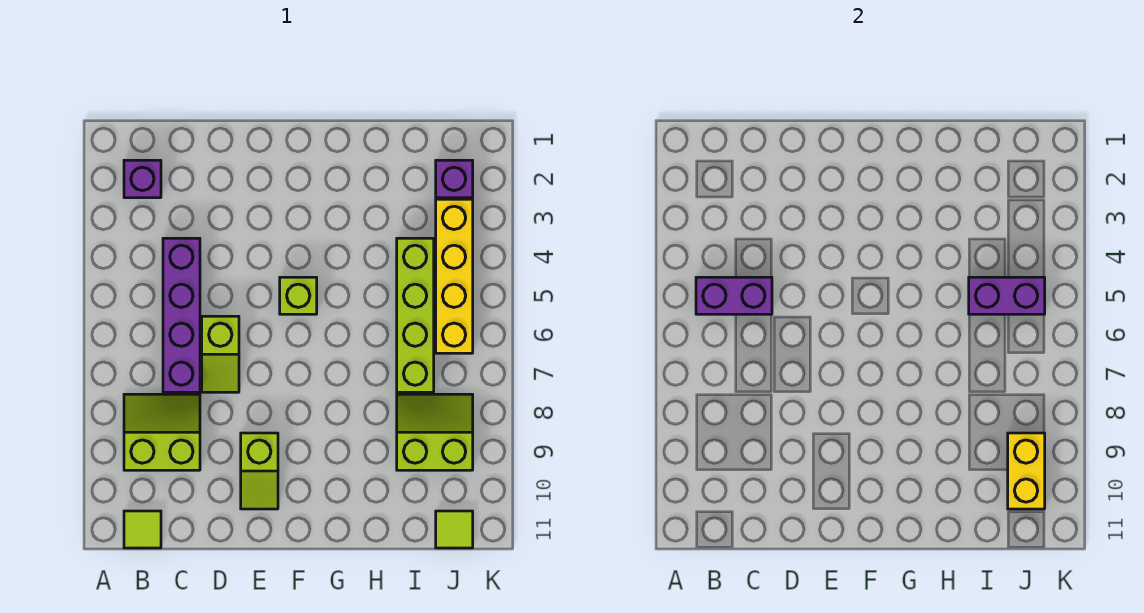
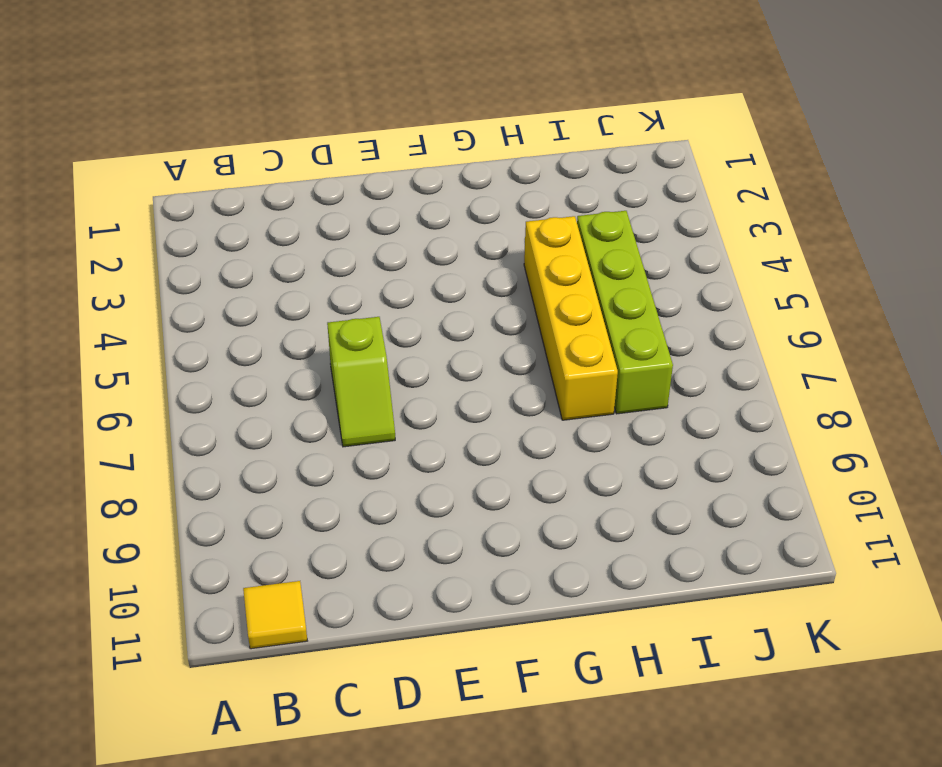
yellow tile B11 level 1 -> lime tile B11 level 1
yellow brick H4:H7 level 1 -> yellow brick J3:J6 level 1
none -> purple brick B2 level 1
none -> lime slope B8:C9 level 1 top 9
none -> purple brick C4:C7 level 1

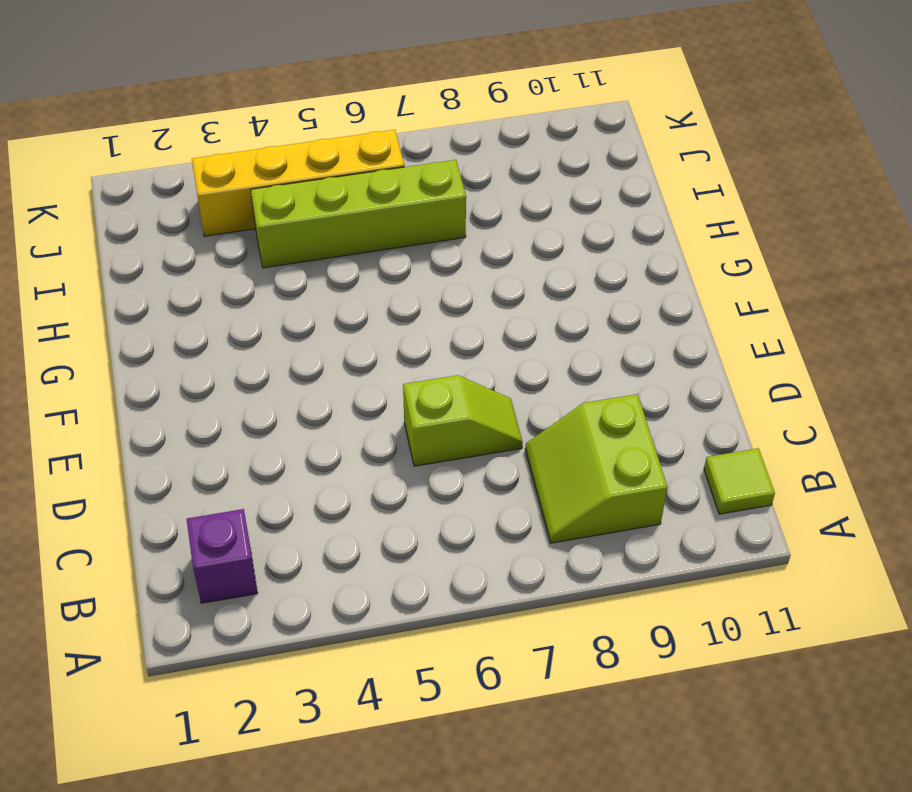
none -> purple brick C4:C7 level 1
none -> lime slope E9:E10 level 1 top 9
none -> lime brick F5 level 1

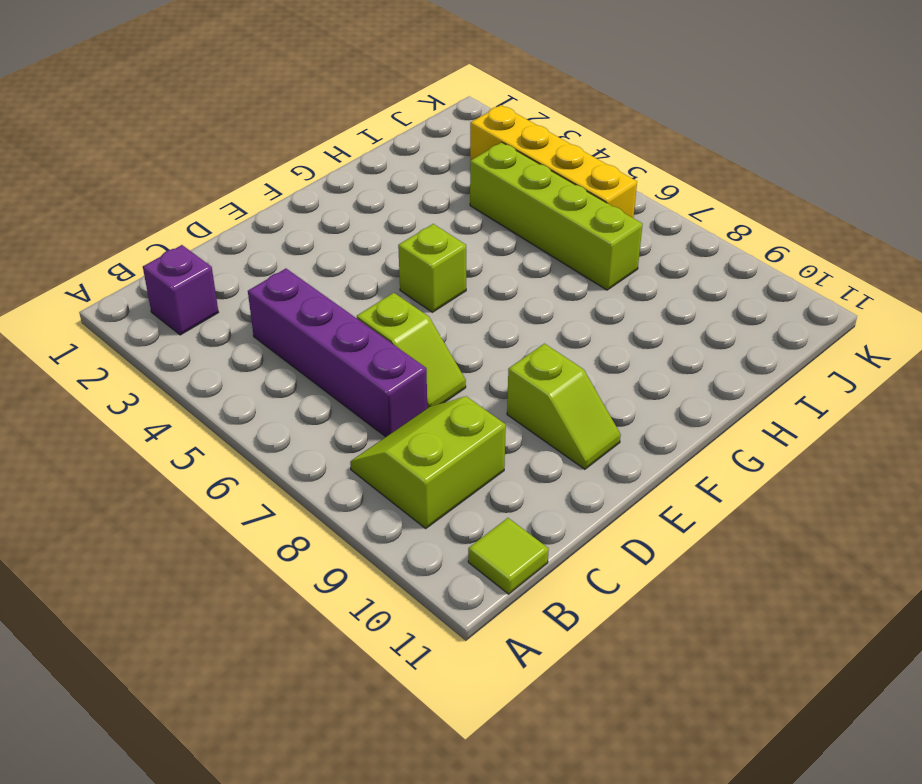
none -> lime slope I8:J9 level 1 top 9
none -> purple brick J2 level 1
none -> lime tile J11 level 1

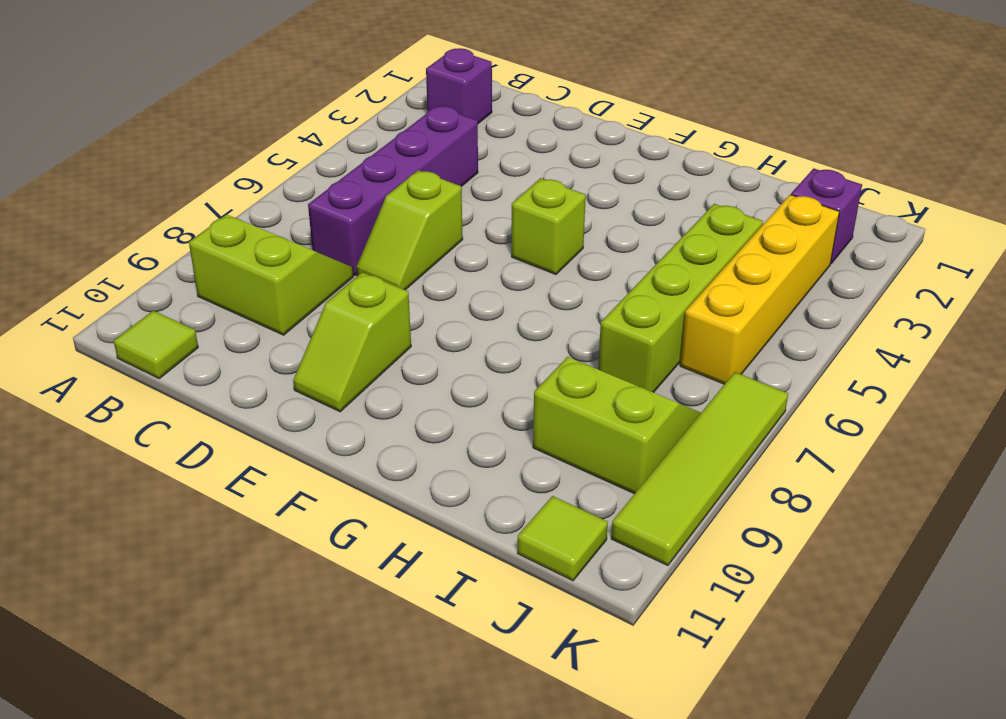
lime tile K7:K10 level 1 -> none
none -> purple brick B5:C5 level 2
none -> purple brick I5:J5 level 2
none -> yellow brick J9:J10 level 2

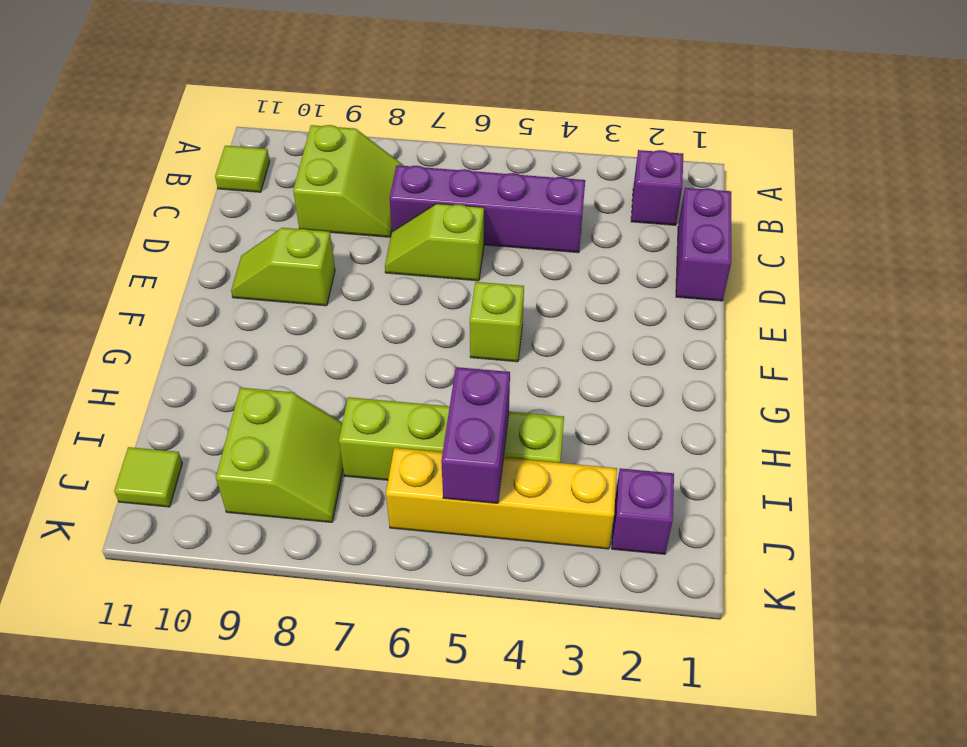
purple brick C1:D1 level 1 -> purple brick B5:C5 level 2
none -> yellow brick J9:J10 level 2

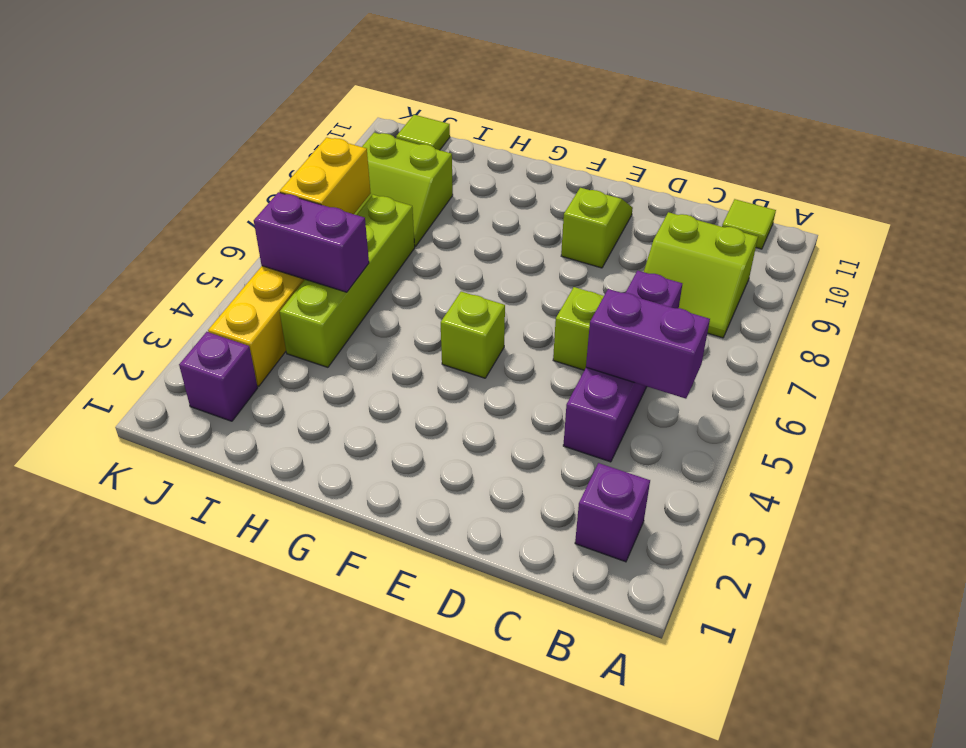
yellow brick J6:J7 level 2 -> yellow brick J9:J10 level 2

